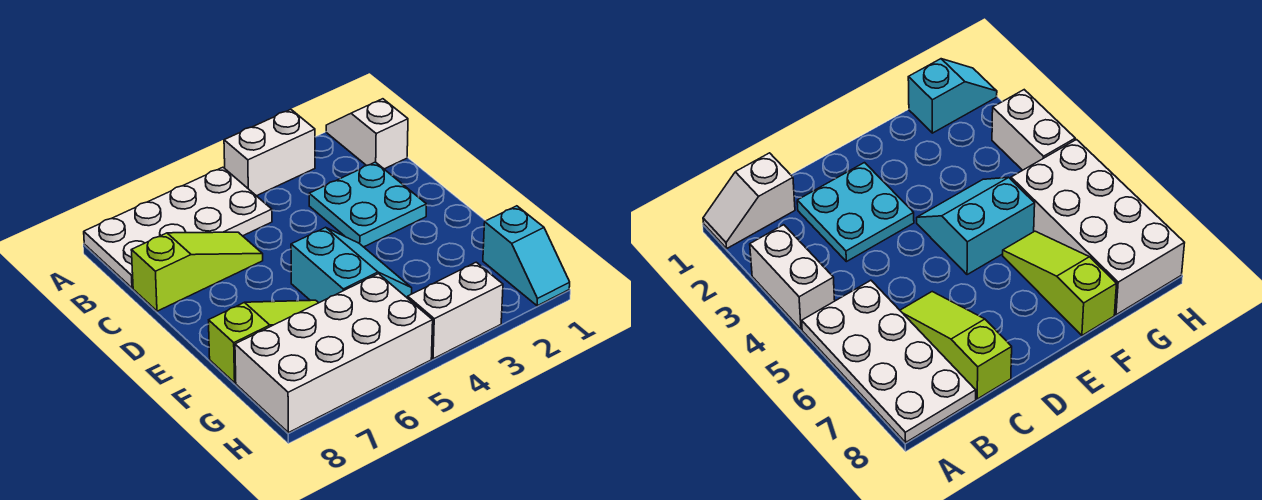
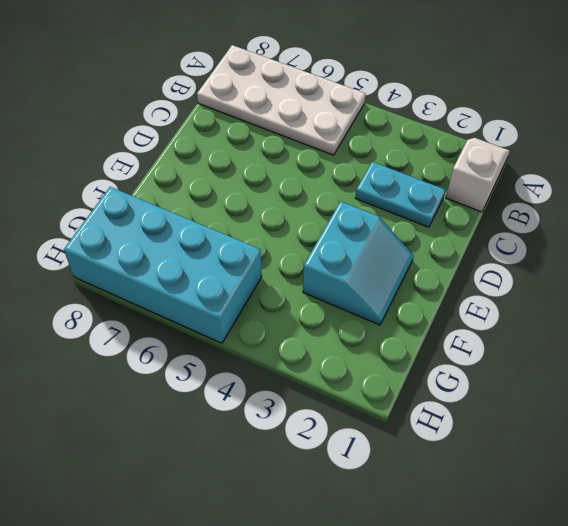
cyan plate C2:C3 level 1 -> cyan plate C2:D3 level 1
cyan slope E2:F3 level 1 top 3 -> cyan slope E4:F5 level 1 top 5
cyan brick G5:H8 level 1 -> white brick G5:H8 level 1
none -> white brick A3:A4 level 1
none -> lime slope C6:C8 level 1 top 8

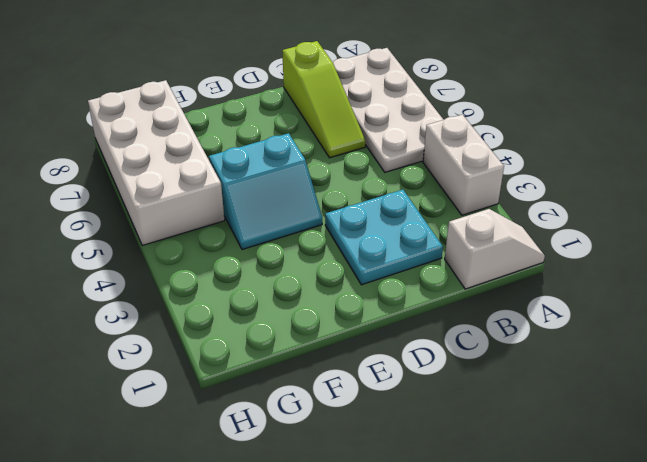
none -> lime slope F6:F8 level 1 top 8
none -> cyan slope G1:H1 level 1 top G

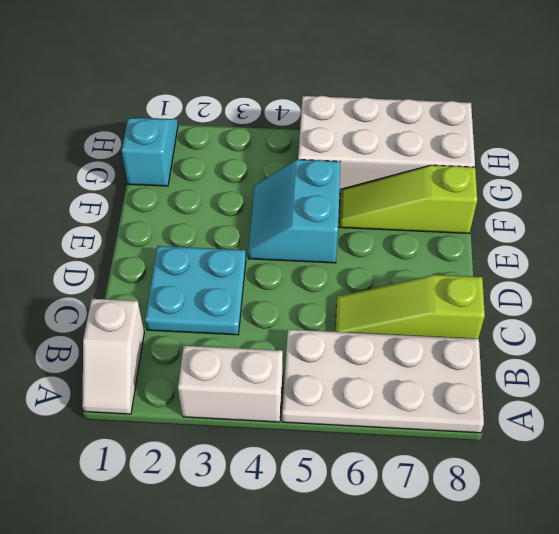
none -> white brick H3:H4 level 1

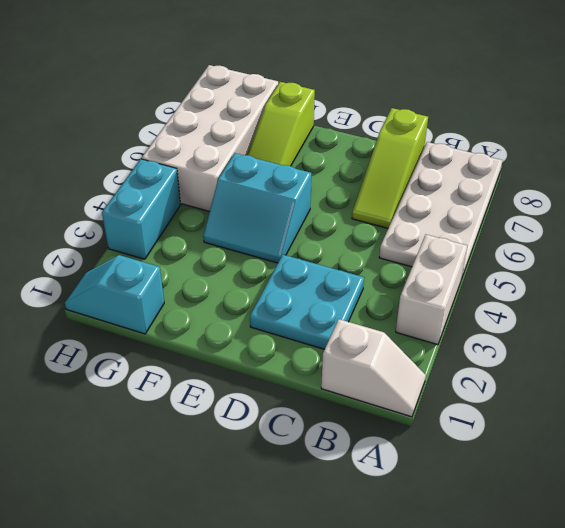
cyan brick H3:H4 level 1 -> white brick H3:H4 level 1

